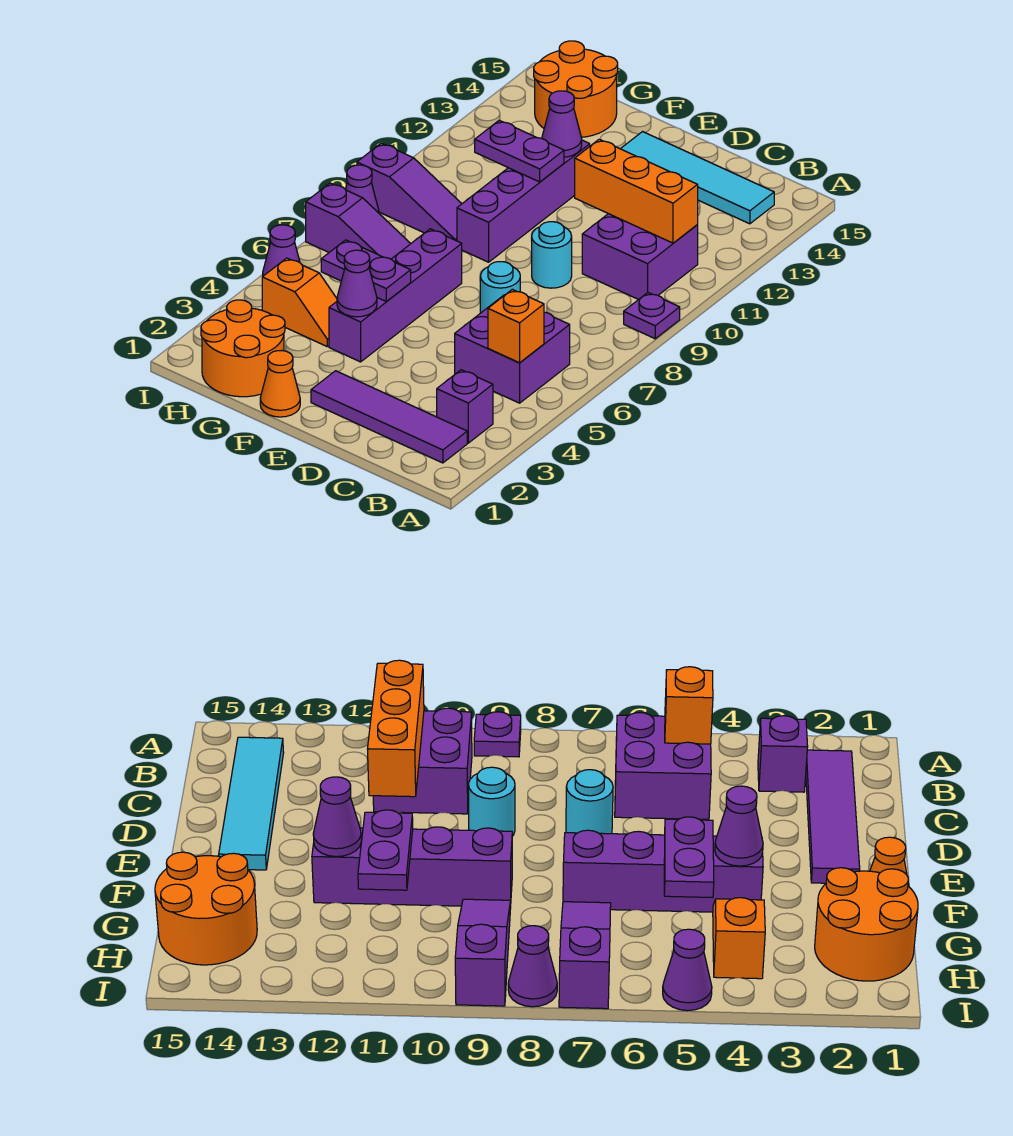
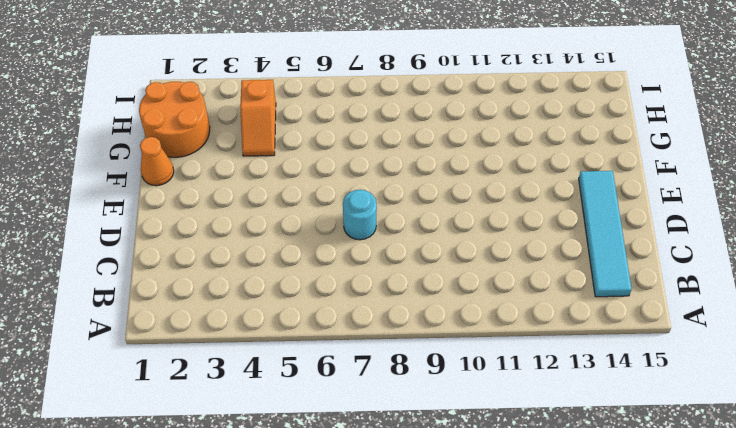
none -> purple plate A9 level 1
none -> purple tile B2:E2 level 1
none -> purple brick B3 level 1

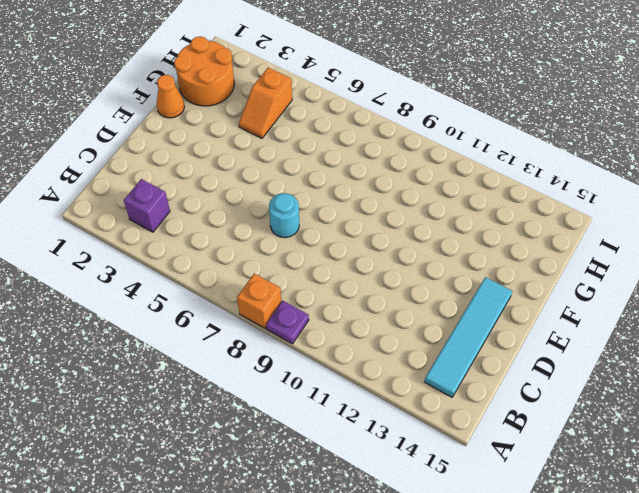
orange brick A8 level 1 -> orange brick B5 level 2
none -> purple tile B2:E2 level 1
none -> purple brick B5:C6 level 1
none -> purple brick B10:C11 level 1

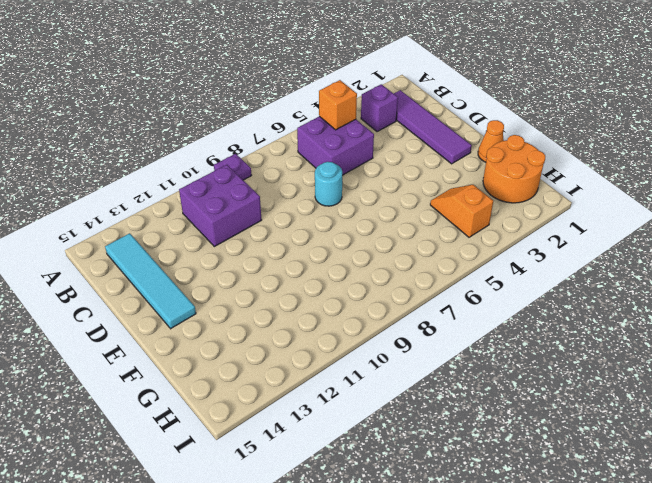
none -> cyan round brick D9 level 1
none -> purple brick F4:F7 level 1
none -> purple brick F9:F12 level 1

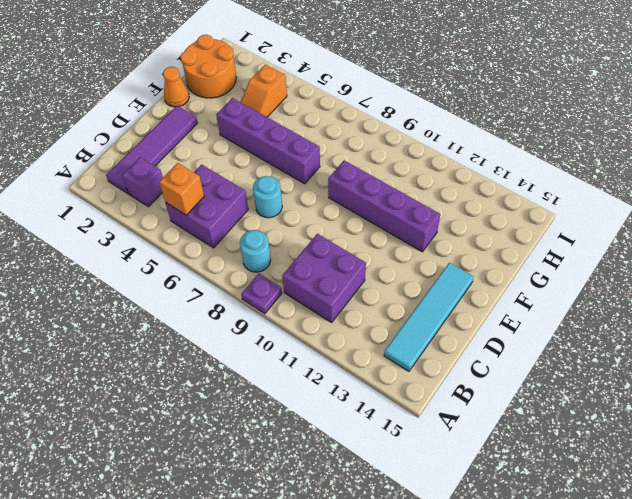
cyan round brick B8 level 1 -> cyan round brick D9 level 1
none -> purple slope G7:I7 level 1 top I
none -> purple slope G9:I9 level 1 top I
none -> orange round brick G14:H15 level 1

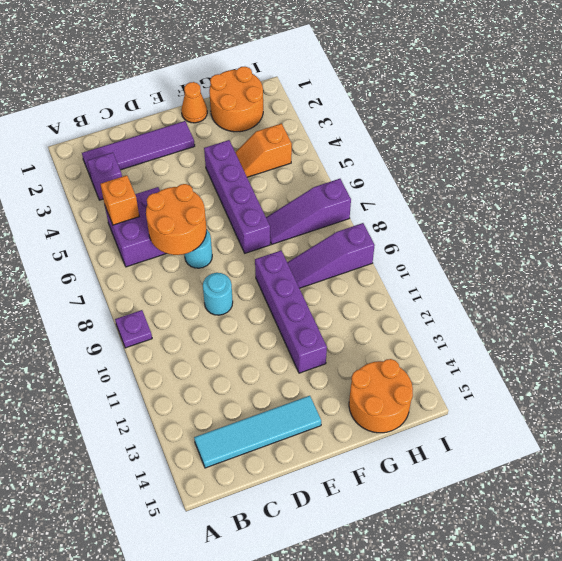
orange round brick C6:D7 level 2 -> none
none -> purple brick B10:C11 level 1
none -> purple cone I5 level 1
none -> purple cone I8 level 1

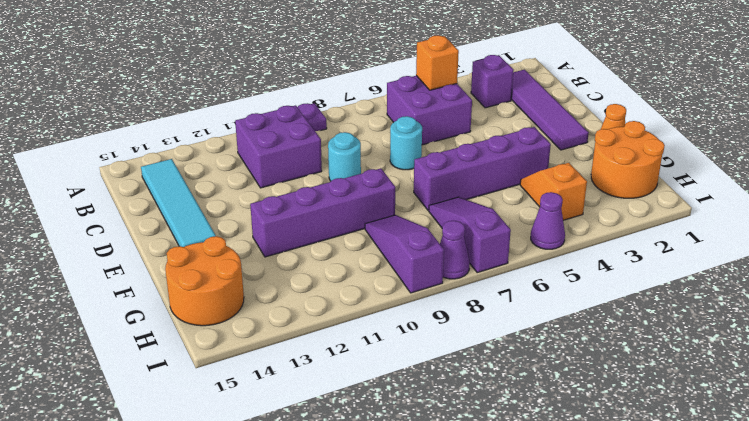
none -> orange brick B11:D11 level 2
none -> purple cone F4 level 2
none -> purple plate F5:G5 level 2

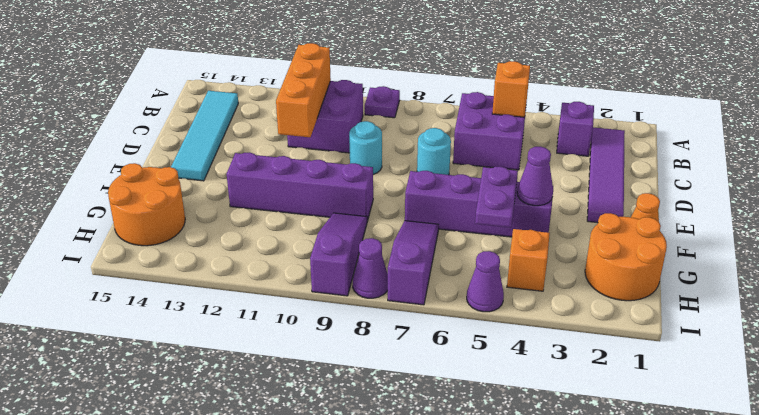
none -> purple plate F11:G11 level 2
none -> purple cone F12 level 2

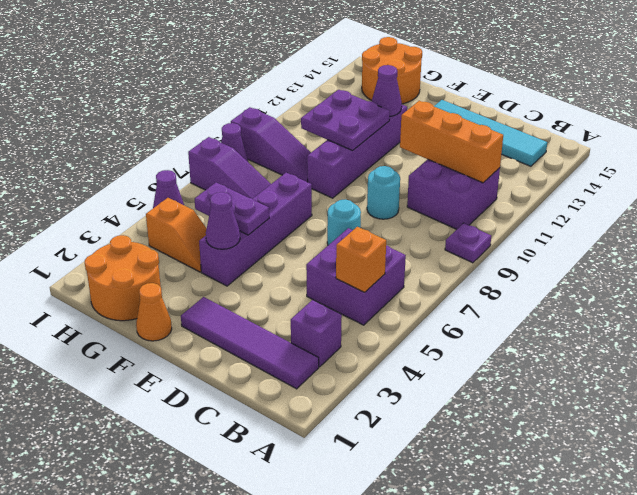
purple plate F10:G11 level 2 -> purple plate F11:G11 level 2

